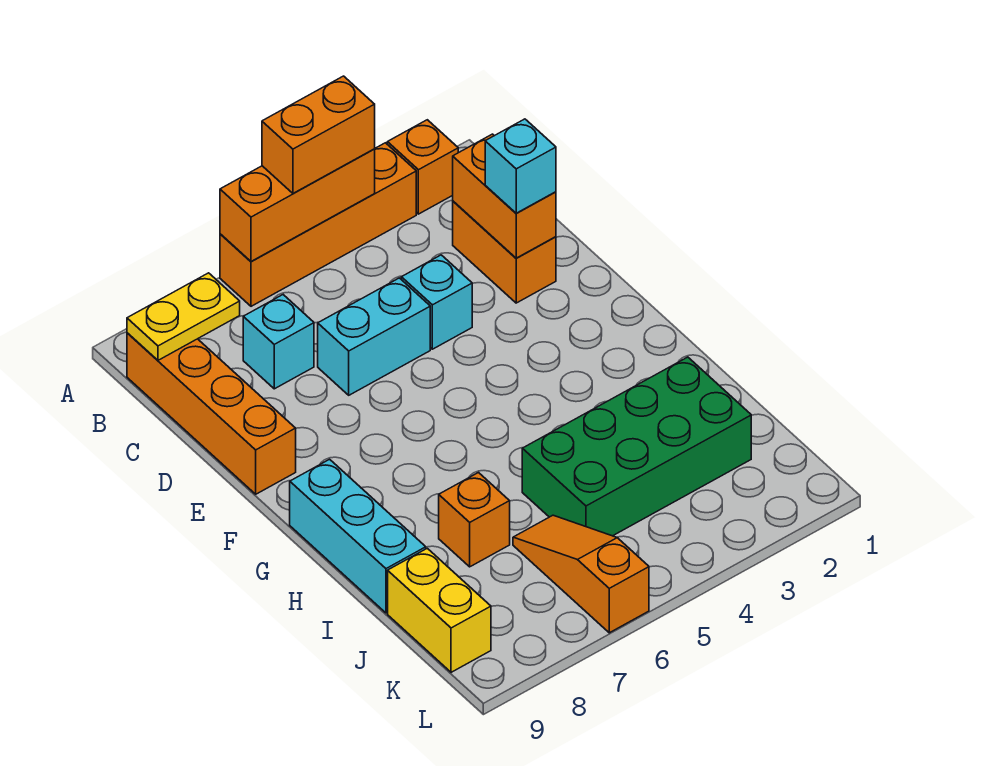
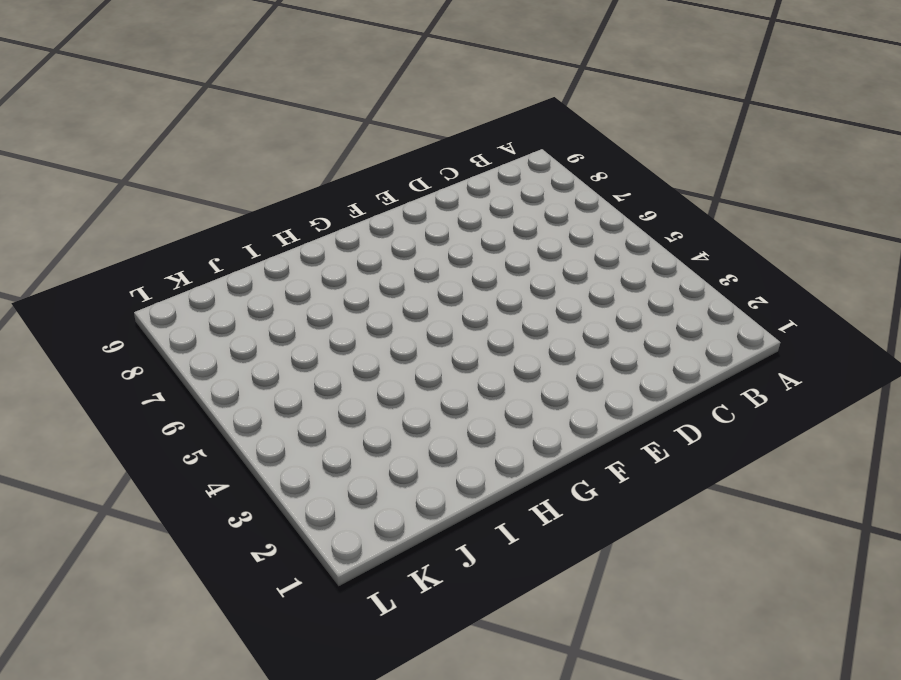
none -> orange brick A2 level 1
none -> orange brick A3:A6 level 1
none -> orange brick B9:E9 level 1

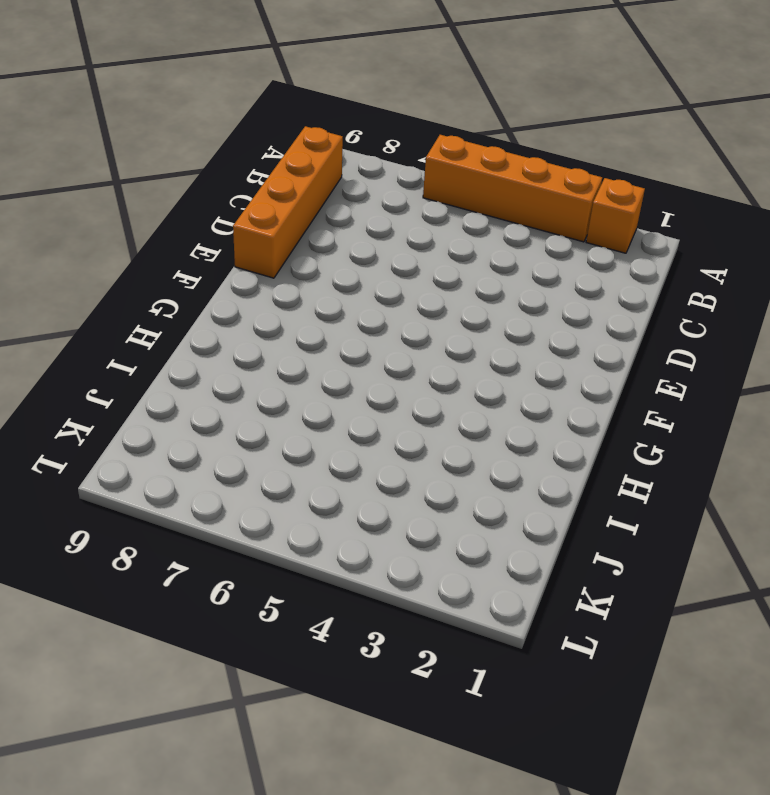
none -> orange brick C2:D2 level 1
none -> cyan brick C7 level 1
none -> cyan brick D4 level 1

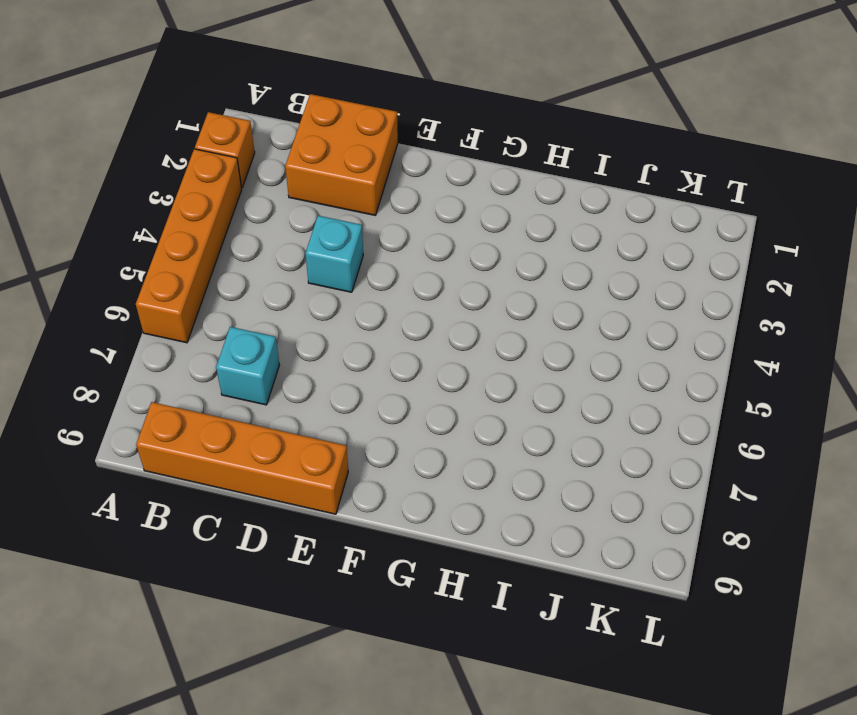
orange brick C1:D2 level 1 -> orange brick C2:D2 level 1
none -> cyan brick D5:D6 level 1
none -> cyan brick G9:I9 level 1
none -> green brick I2:J5 level 1

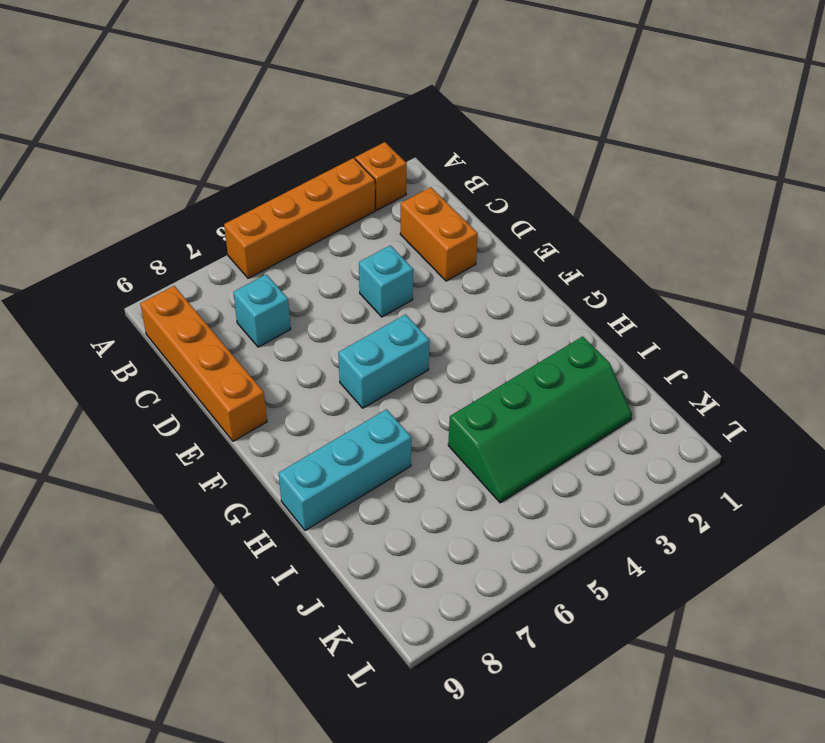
cyan brick F5:F6 level 1 -> cyan brick D5:D6 level 1
cyan brick H7:H9 level 1 -> cyan brick G9:I9 level 1
green slope I2:J5 level 1 top I -> green brick I2:J5 level 1
none -> orange brick I7 level 1
none -> orange slope J6:L6 level 1 top L
none -> yellow brick J9:K9 level 1

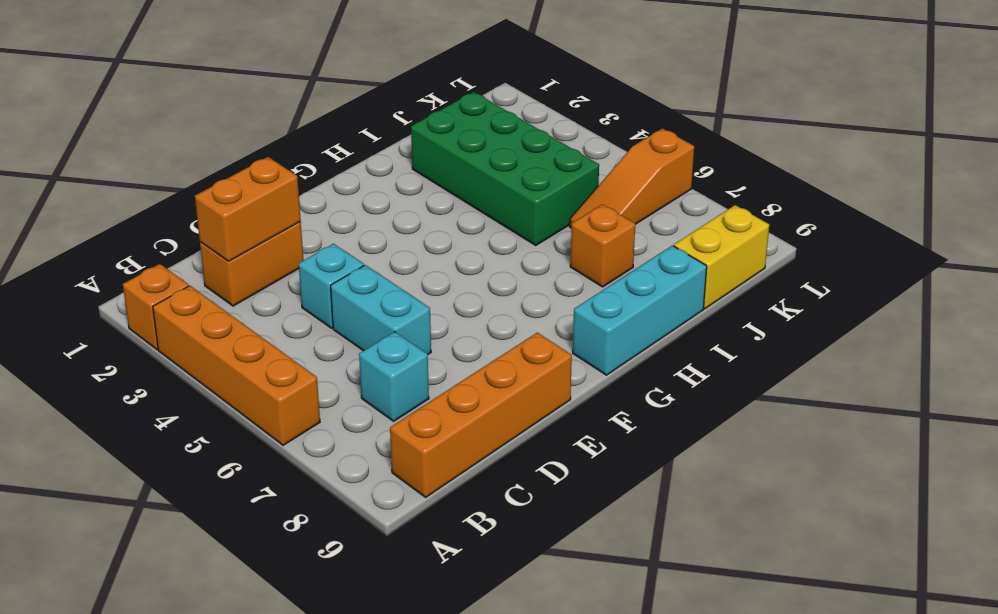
none -> orange brick A4:A6 level 2
none -> yellow plate B8:B9 level 2
none -> orange brick A4:A5 level 3

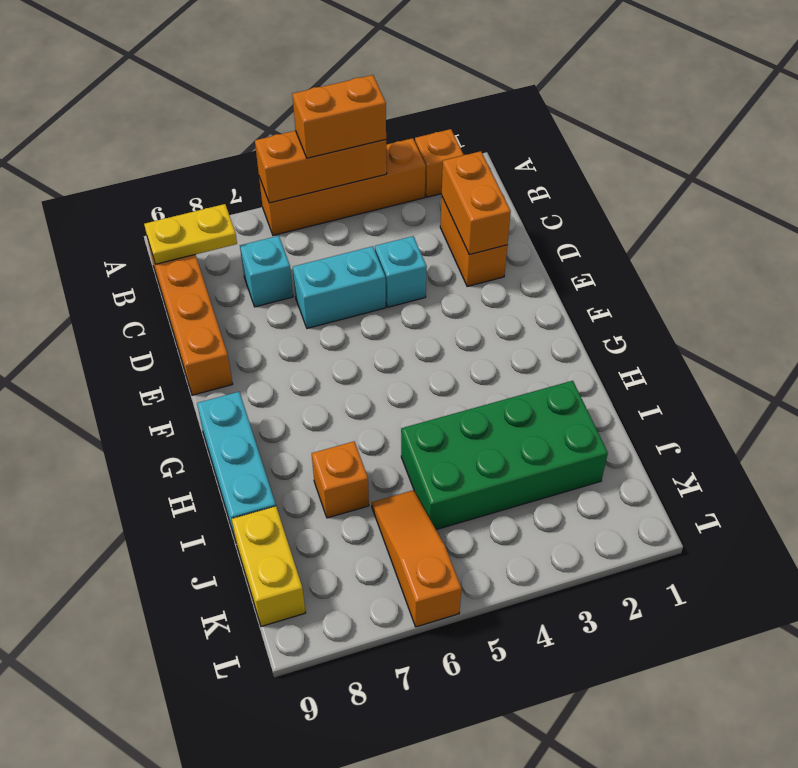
none -> cyan brick D2 level 3

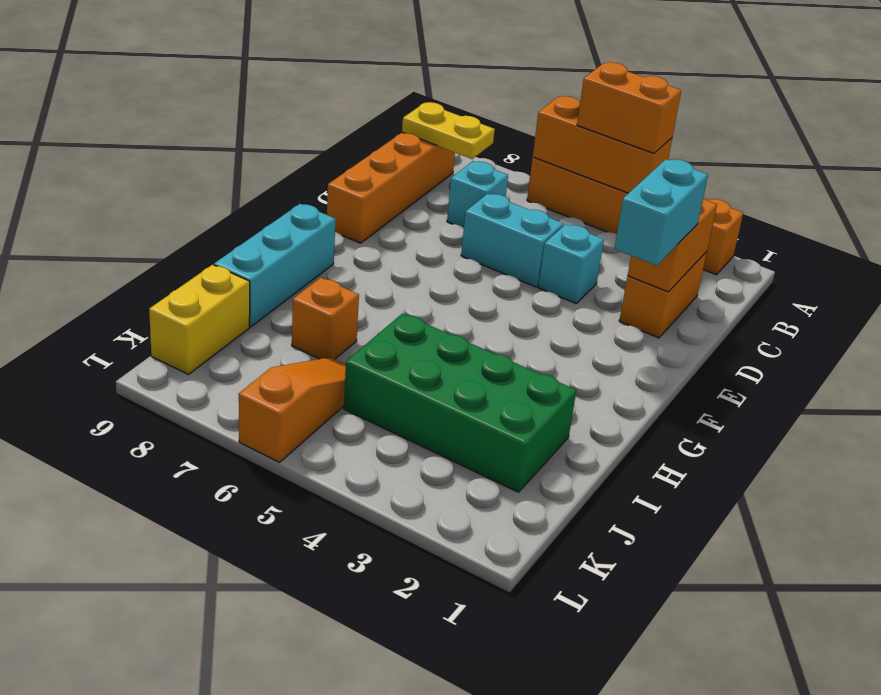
cyan brick D2:E2 level 3 -> cyan brick D2 level 3

